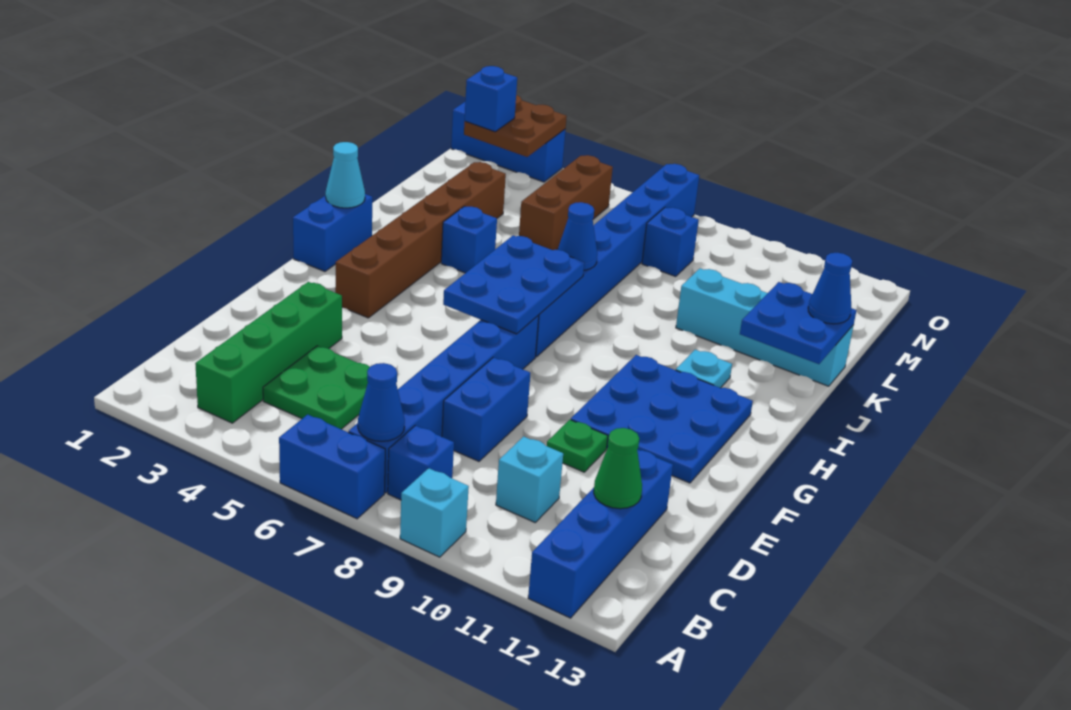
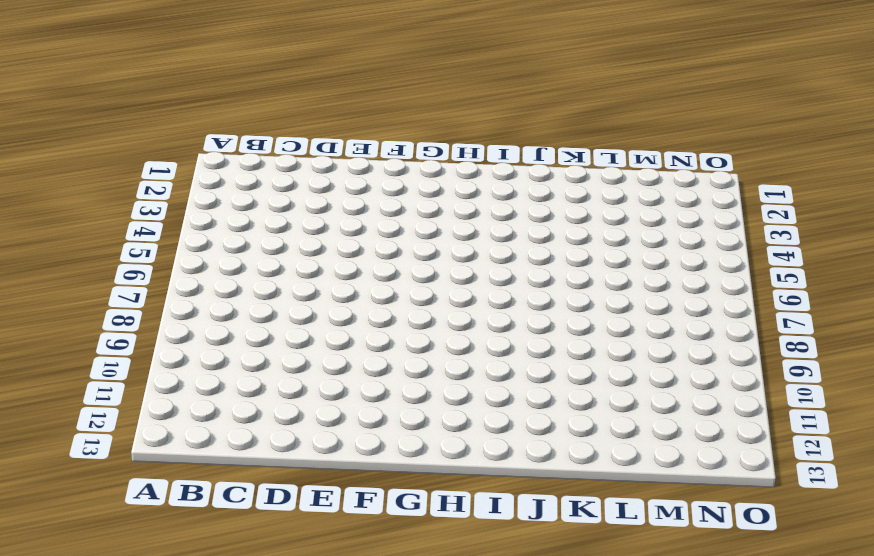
none -> blue brick A6:A7 level 1
none -> cyan brick A9 level 1
none -> blue brick A12:D12 level 1

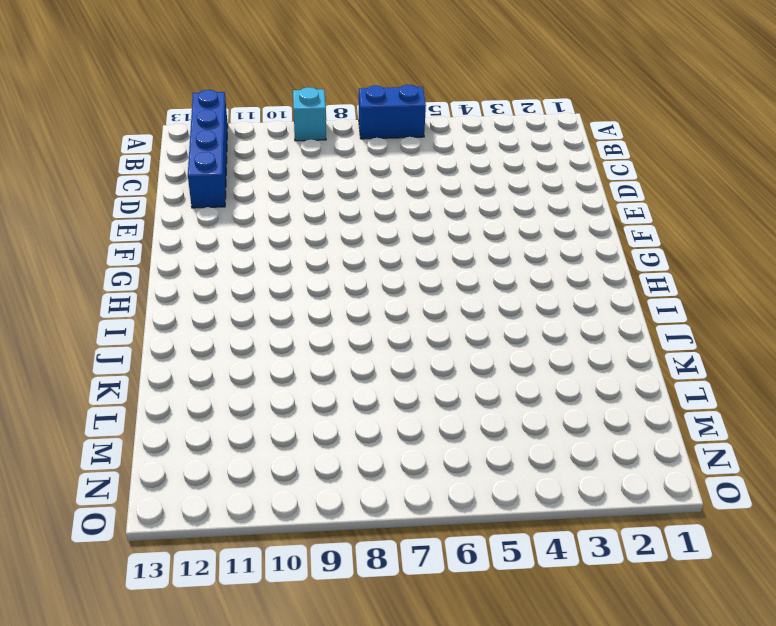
none -> green brick B3:E3 level 1
none -> blue brick B7:G7 level 1
none -> blue brick B8 level 1

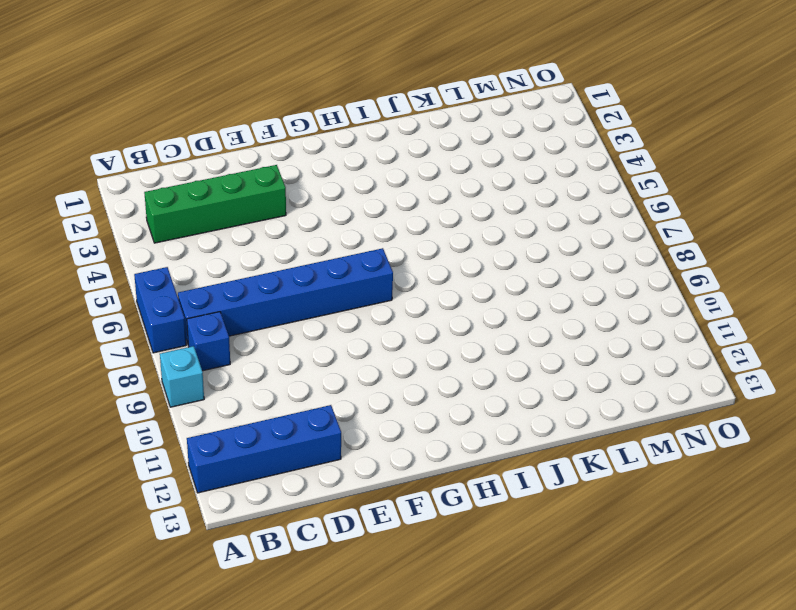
none -> green plate C4:D5 level 1
none -> cyan brick C10 level 1
none -> blue brick D8:E8 level 1

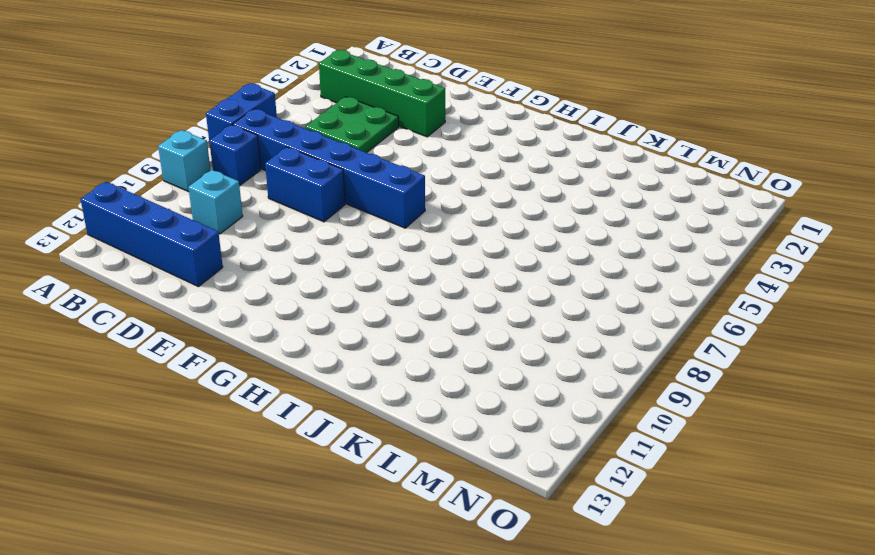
none -> green plate E10 level 1
none -> blue plate F10:H12 level 1
none -> brown brick G3:L3 level 1

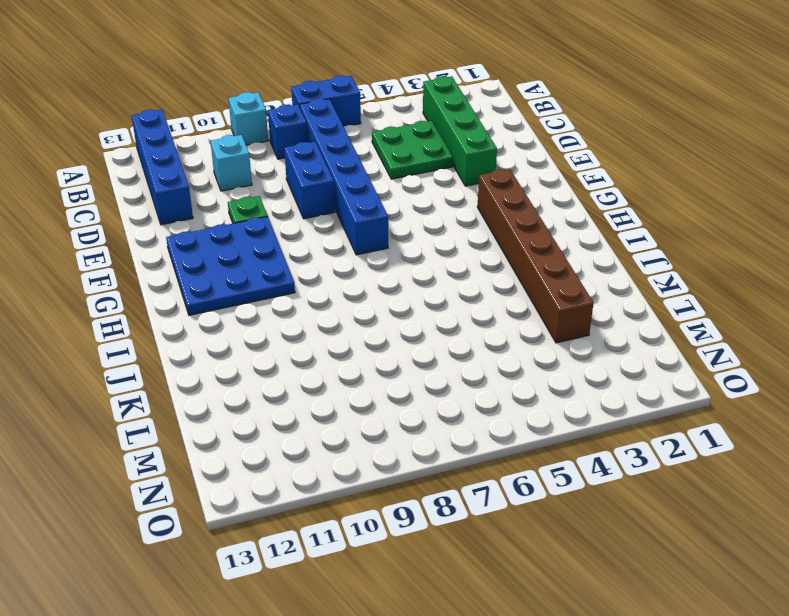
none -> blue brick H1:I1 level 1
none -> blue brick H7:O7 level 1
none -> cyan plate I11 level 1

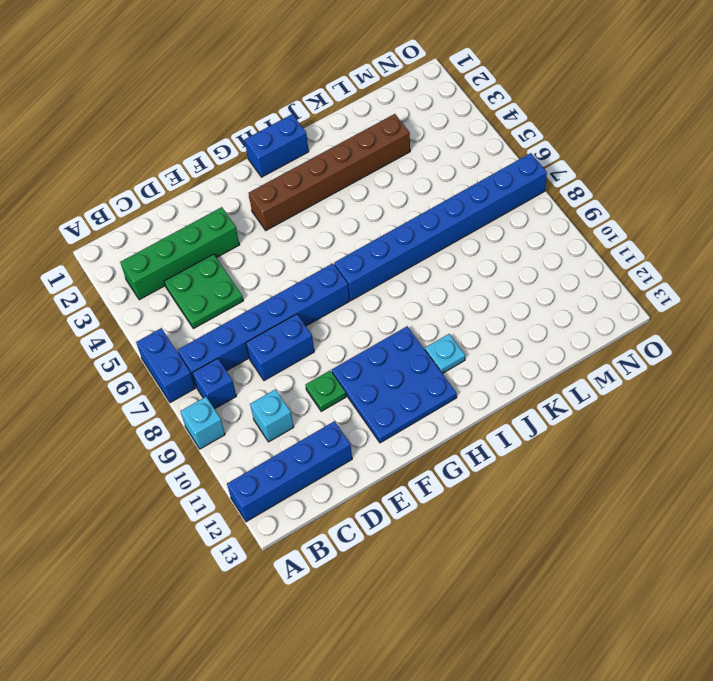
none -> blue brick J4 level 1
none -> cyan brick K10:K13 level 1
none -> brown brick L5:N5 level 1

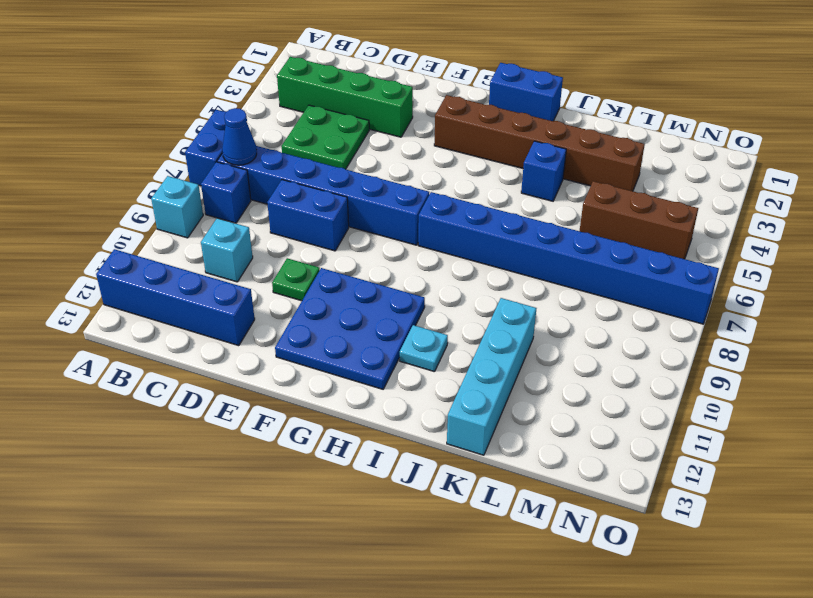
none -> blue brick M8 level 1
none -> blue brick O1:O3 level 1
none -> green cone C12 level 2

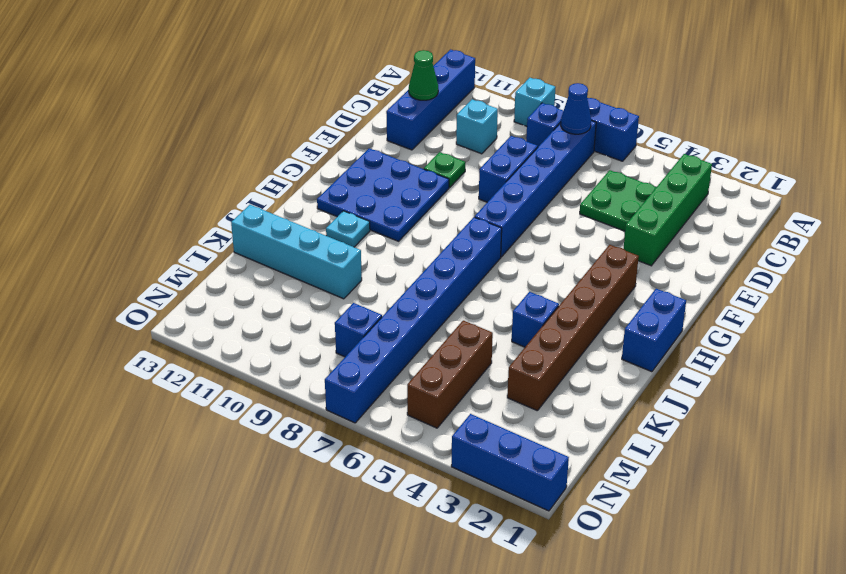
none -> blue plate G6:I7 level 2
none -> cyan cone I1 level 2
none -> blue cone J7 level 2

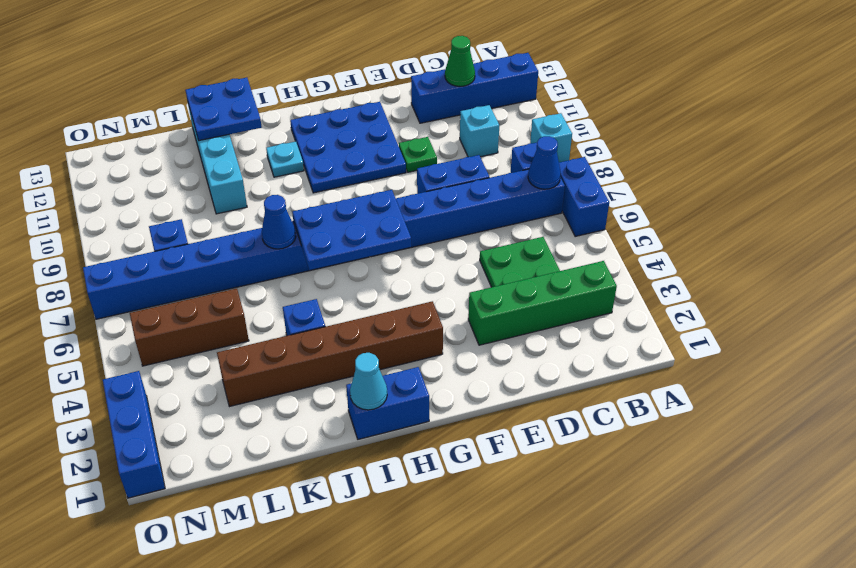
none -> brown plate N2:O3 level 2
none -> blue cone K13 level 3
none -> blue brick N2 level 3

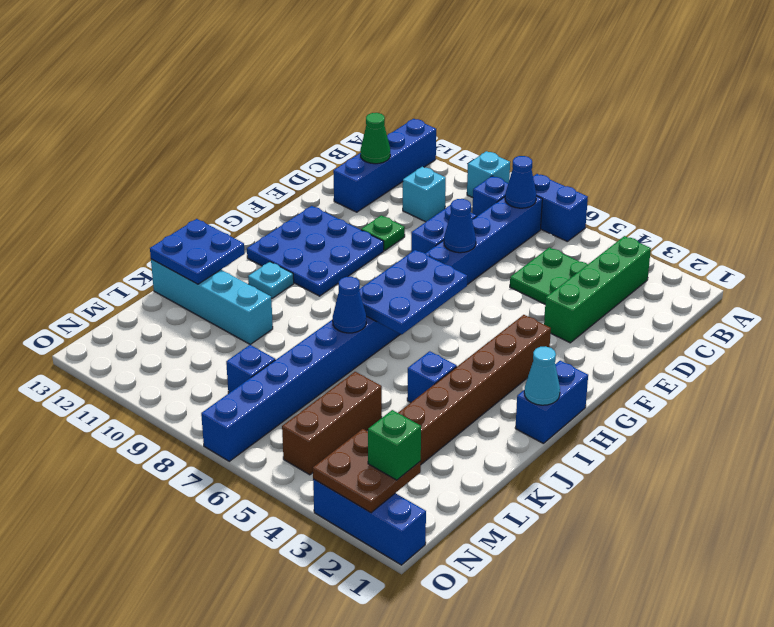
blue cone E7 level 2 -> blue cone K13 level 3
green brick N2 level 3 -> blue brick N2 level 3

